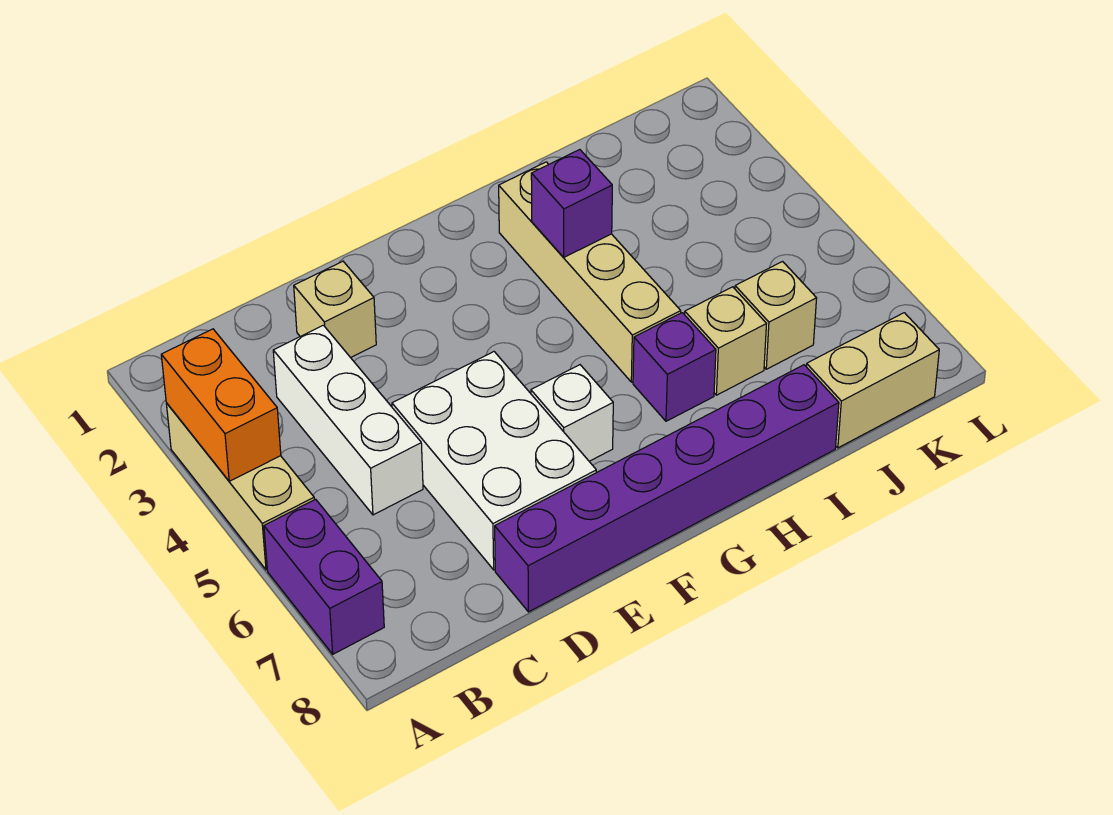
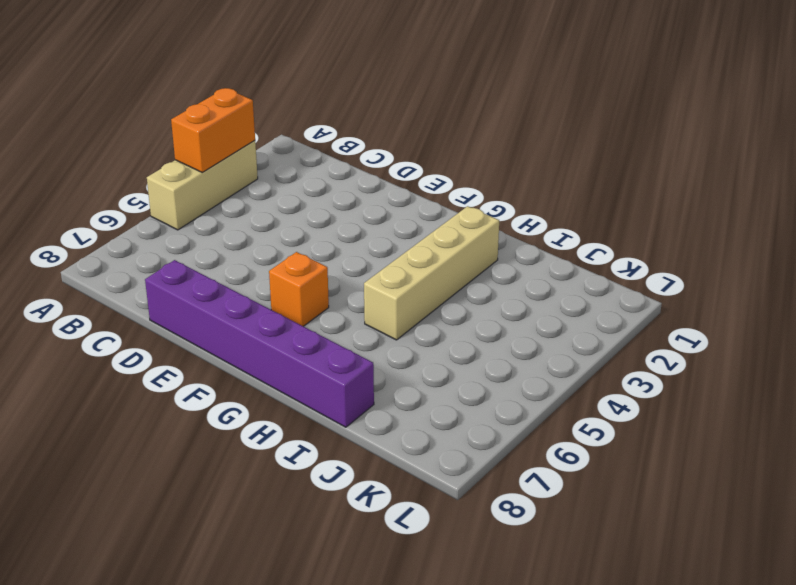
orange brick F6 level 1 -> white brick F6 level 1
none -> purple brick A6:A7 level 1
none -> white brick C3:C5 level 1
none -> tan brick D2 level 1

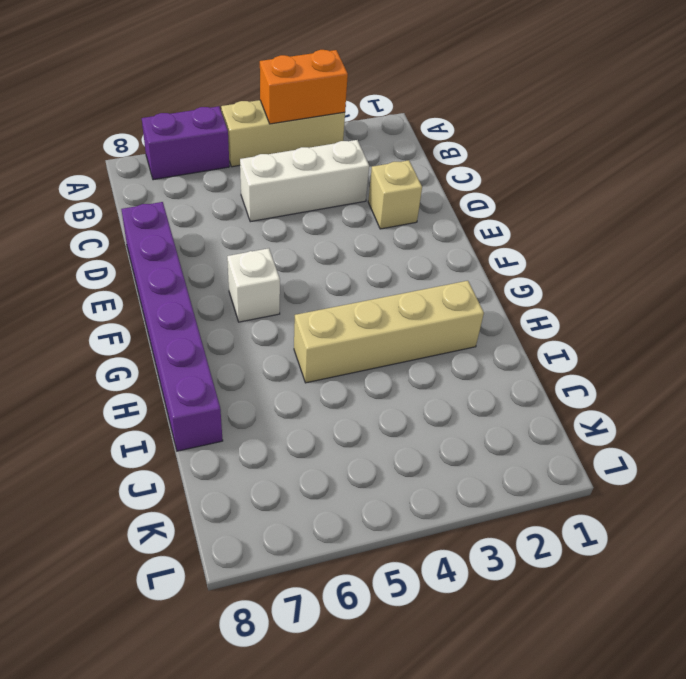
none -> white brick D5:E7 level 1
none -> purple brick H6 level 1
none -> tan brick I6 level 1

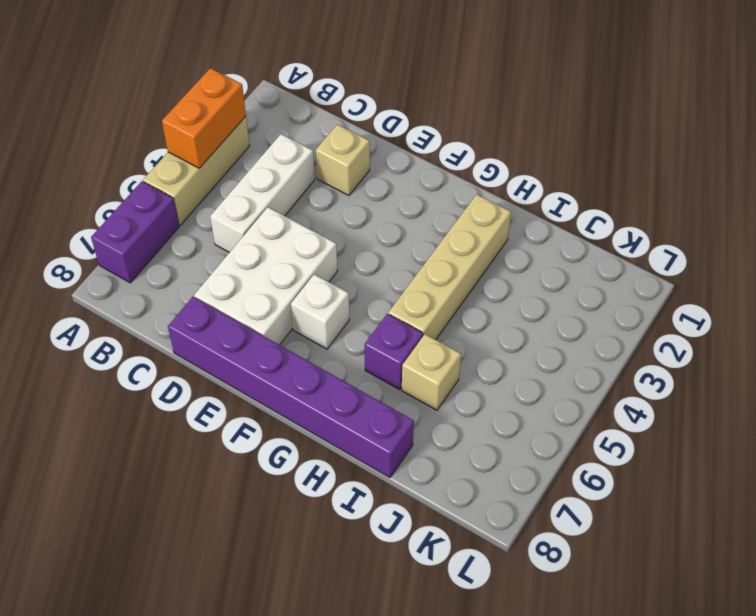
none -> tan brick J6 level 1
none -> tan brick J8:K8 level 1
none -> purple brick H3 level 2

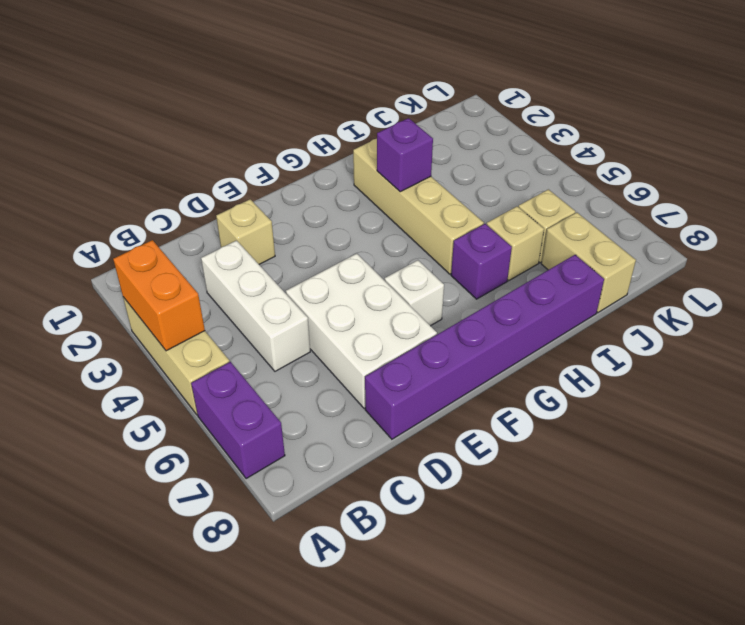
tan brick J7:J8 level 1 -> tan brick J8:K8 level 1

